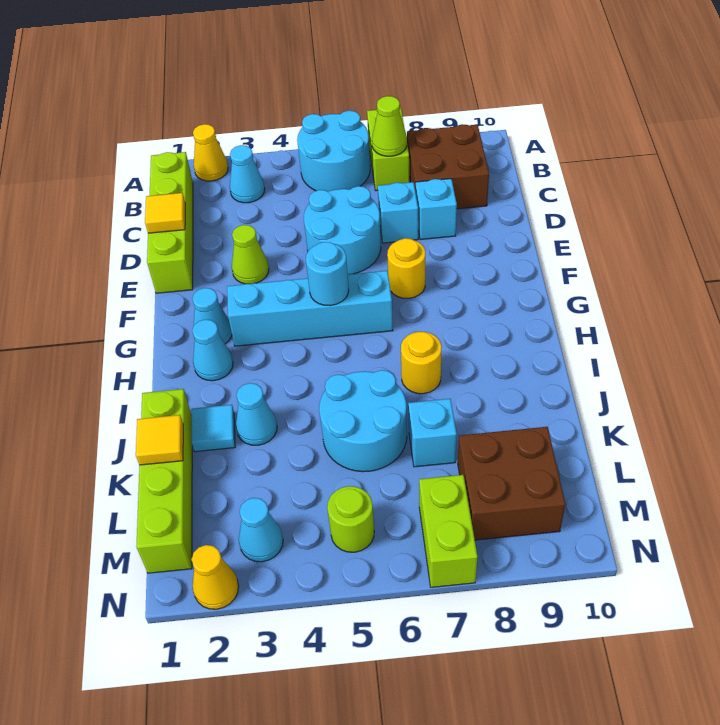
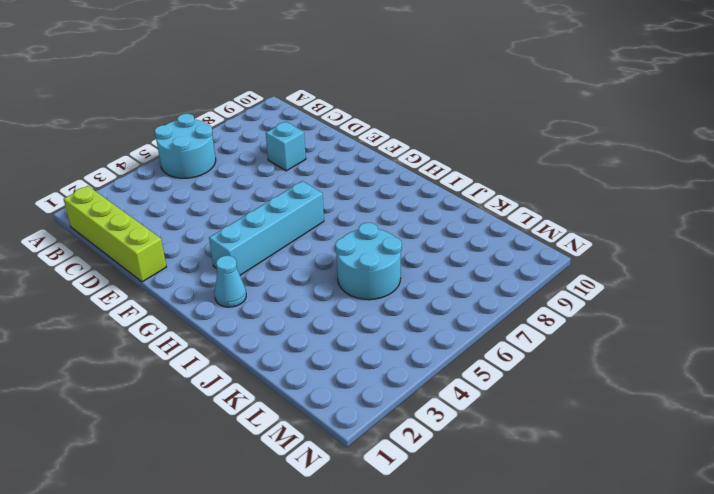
none -> yellow cone A2 level 1
none -> lime brick A7:B7 level 1
none -> cyan cone B3 level 1

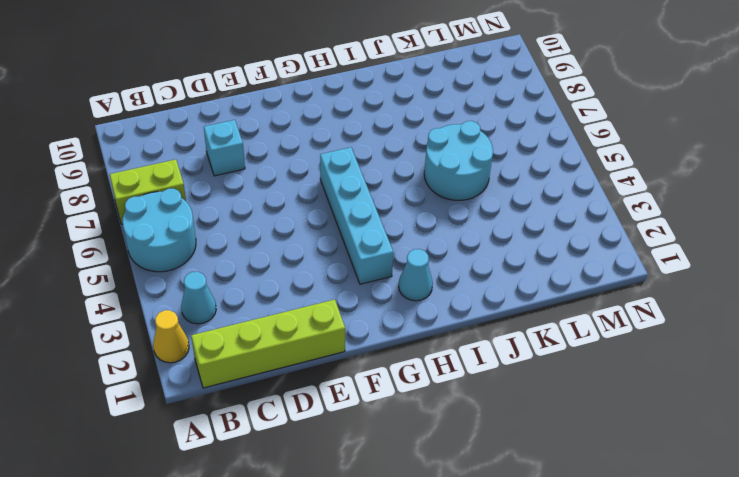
none -> brown brick B8:C9 level 1
none -> cyan round brick D5:E6 level 1
none -> cyan brick D7 level 1

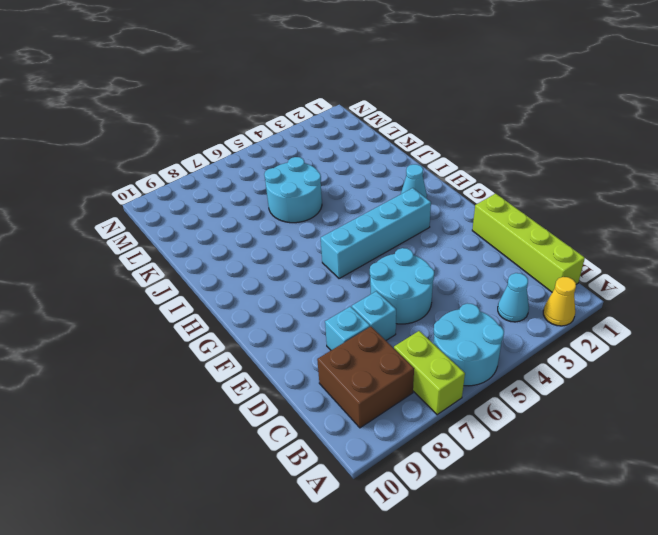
none -> lime cone E3 level 1
none -> yellow round brick F7 level 1
none -> cyan cone G2 level 1

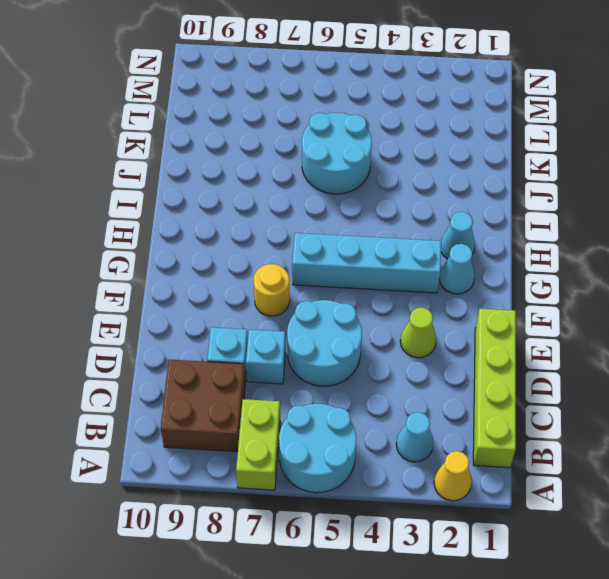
none -> yellow round brick I7 level 1
none -> lime brick J1:M1 level 1
none -> cyan tile J2 level 1

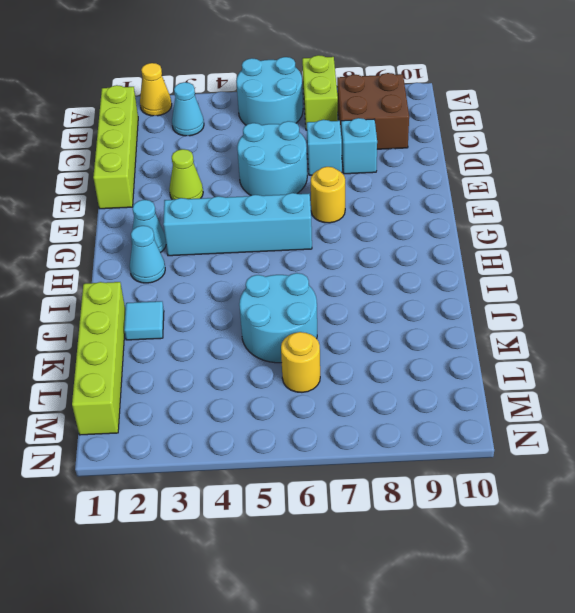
yellow round brick L6 level 1 -> yellow round brick I7 level 1
none -> cyan cone J3 level 1
none -> cyan brick K7 level 1
none -> brown brick L8:M9 level 1

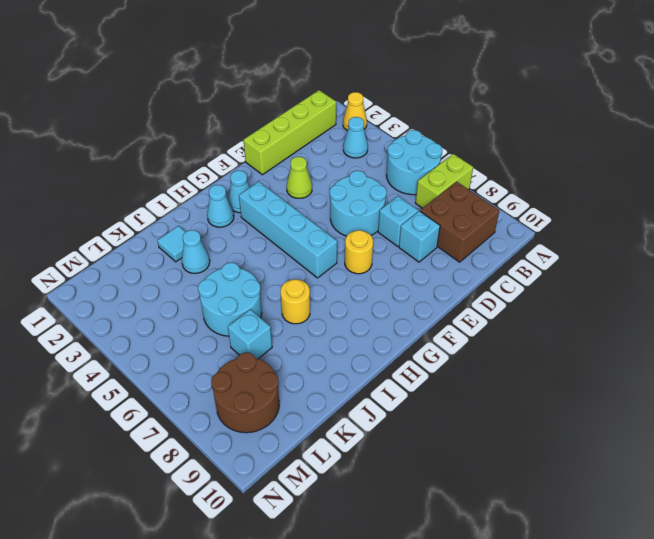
brown round brick L8:M9 level 1 -> brown brick L8:M9 level 1
none -> lime brick J1:M1 level 1
none -> cyan cone M3 level 1
none -> lime round brick M5 level 1

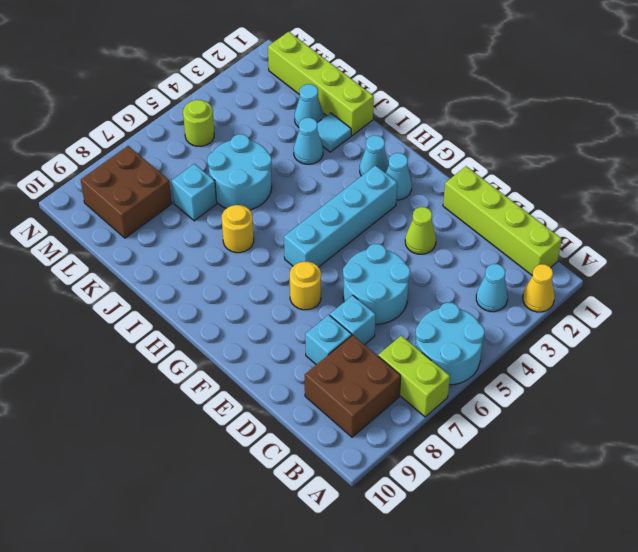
cyan cone K2 level 1 -> cyan cone M3 level 1
none -> lime brick M7:N7 level 1
none -> yellow cone N2 level 1
none -> lime cone B7 level 2

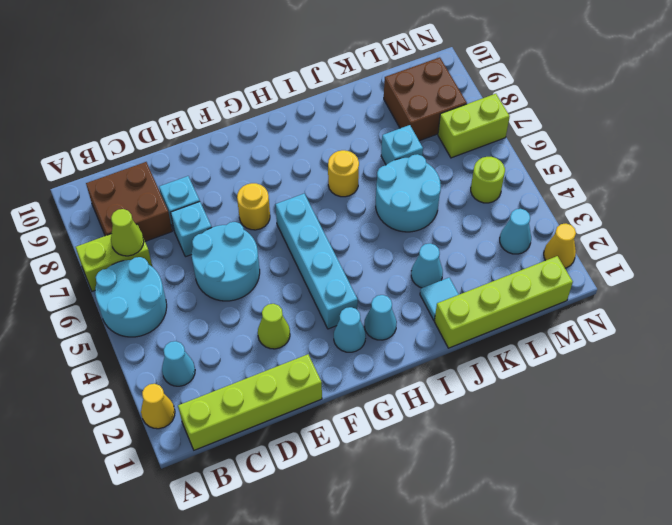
none -> yellow tile D1 level 2
none -> cyan round brick G5 level 2
none -> yellow tile K1 level 2

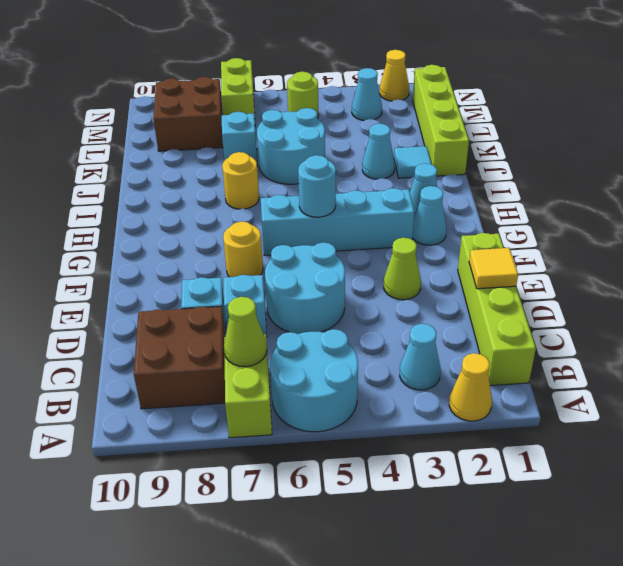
none -> yellow tile K1 level 2

